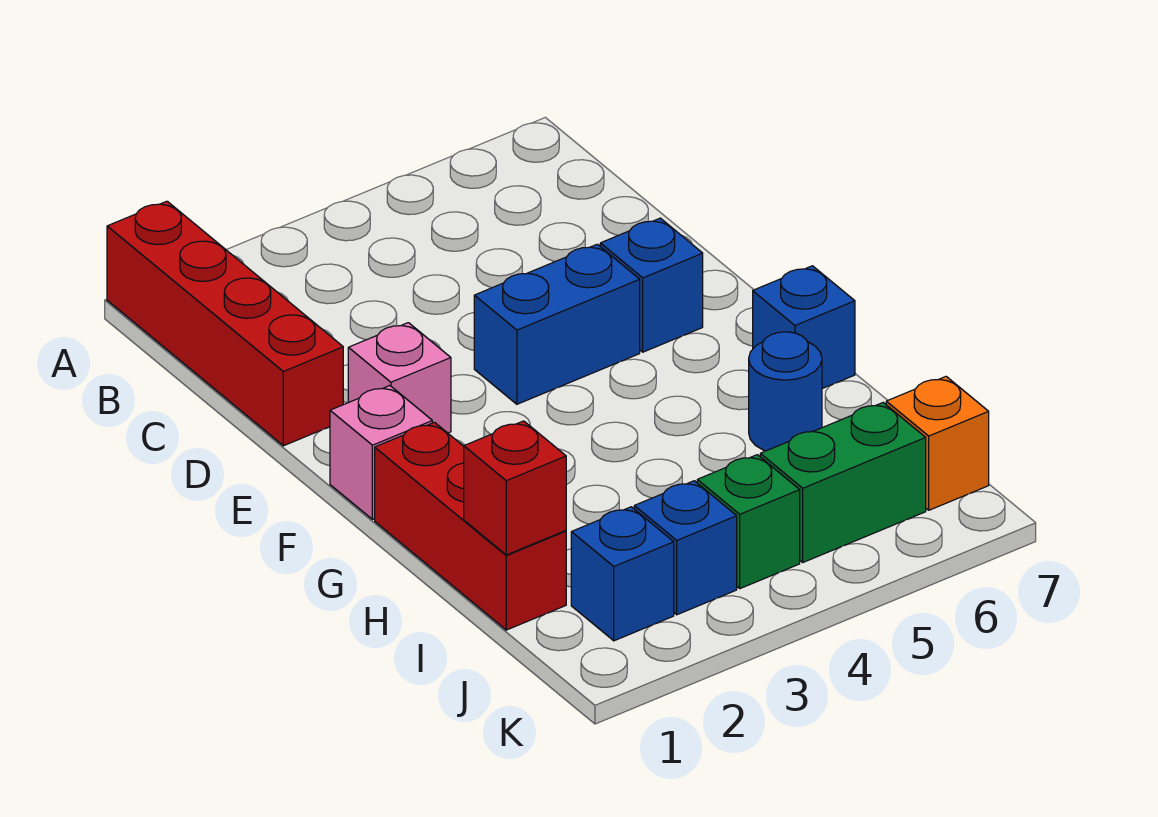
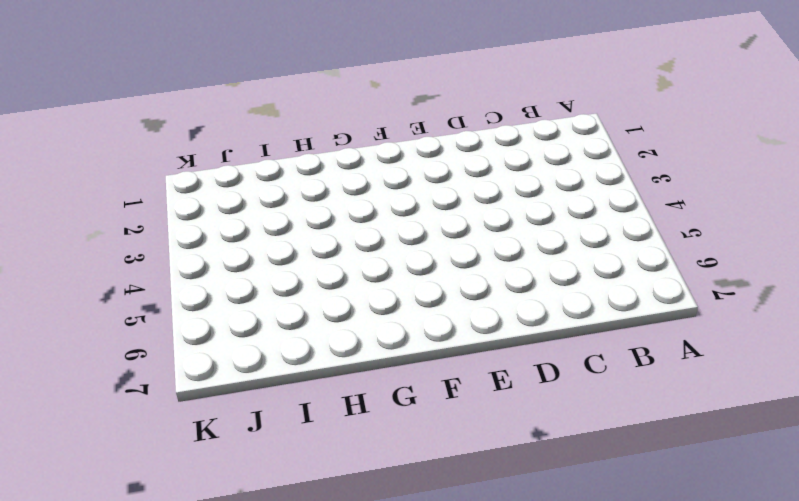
none -> red brick A1:D1 level 1
none -> pink brick E2 level 1
none -> blue brick E4:E5 level 1

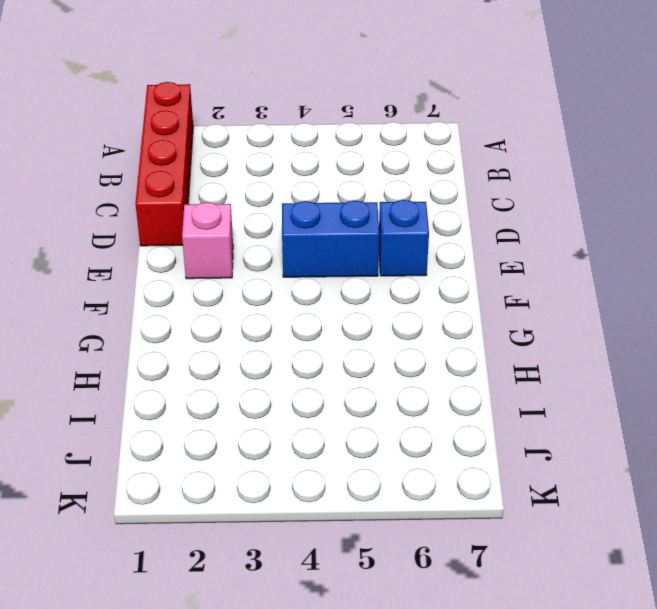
none -> pink brick F1 level 1
none -> red brick G1:I1 level 1
none -> blue brick G7 level 1

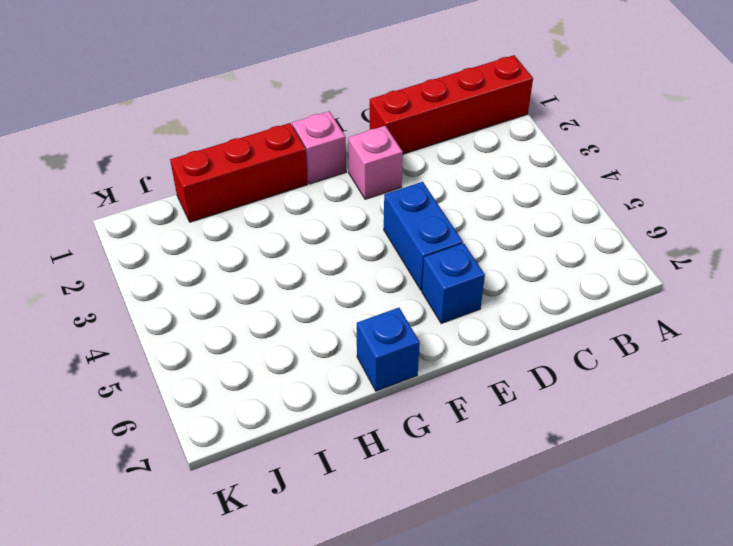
none -> blue round brick H6 level 1
none -> blue brick J2 level 1
none -> blue brick J3 level 1

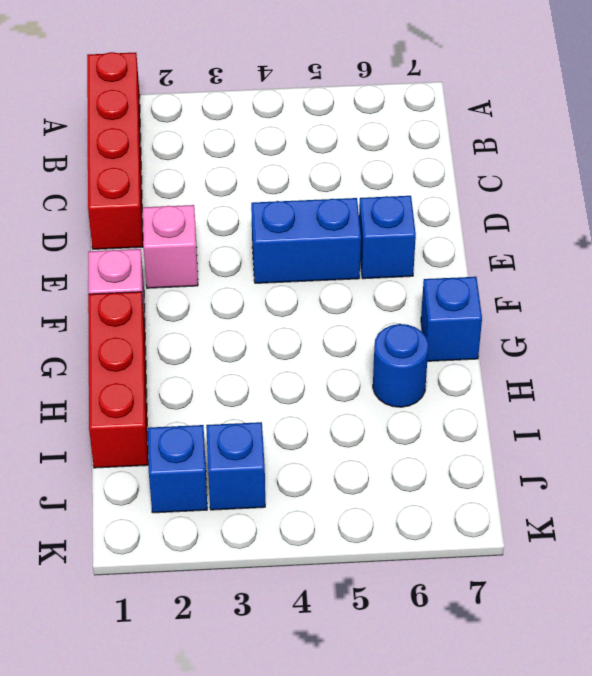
none -> green brick J4 level 1
none -> green brick J5:J6 level 1
none -> orange brick J7 level 1

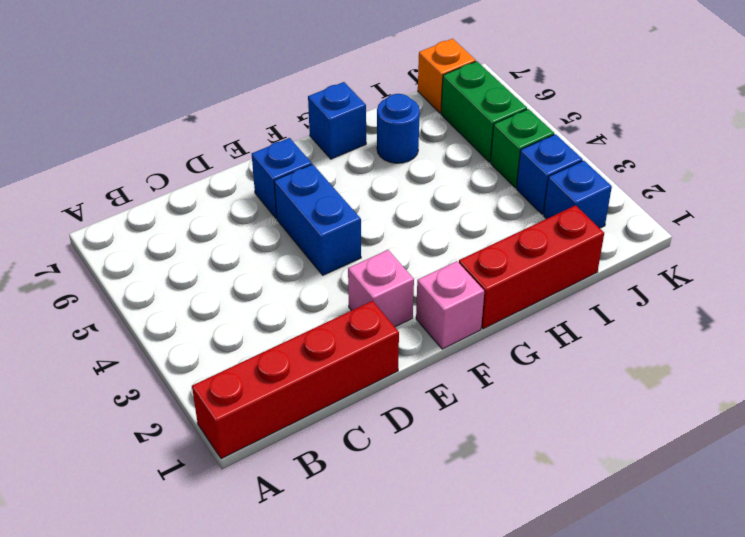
none -> red brick I1 level 2

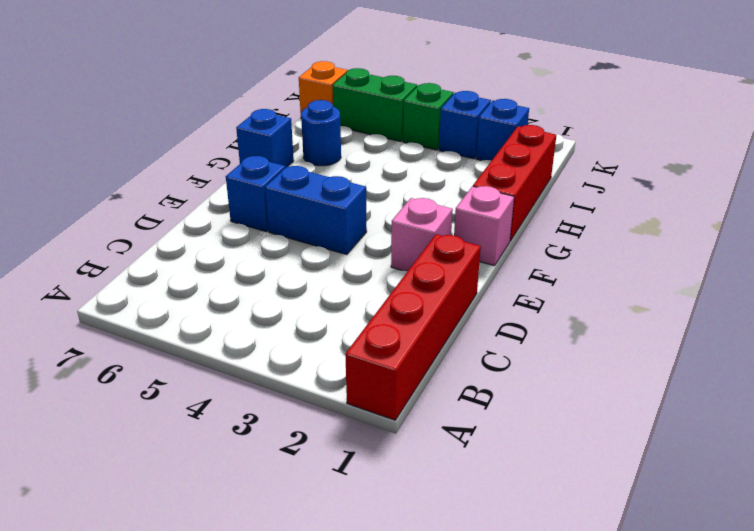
none -> red brick I1 level 2

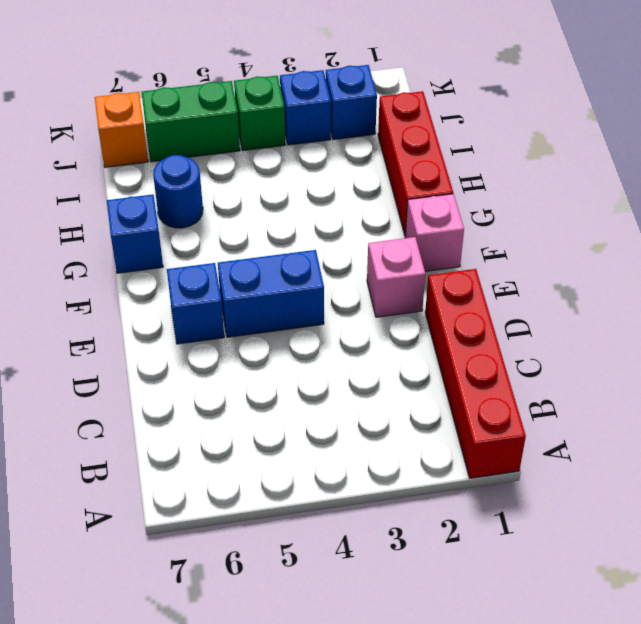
none -> red brick I1 level 2

